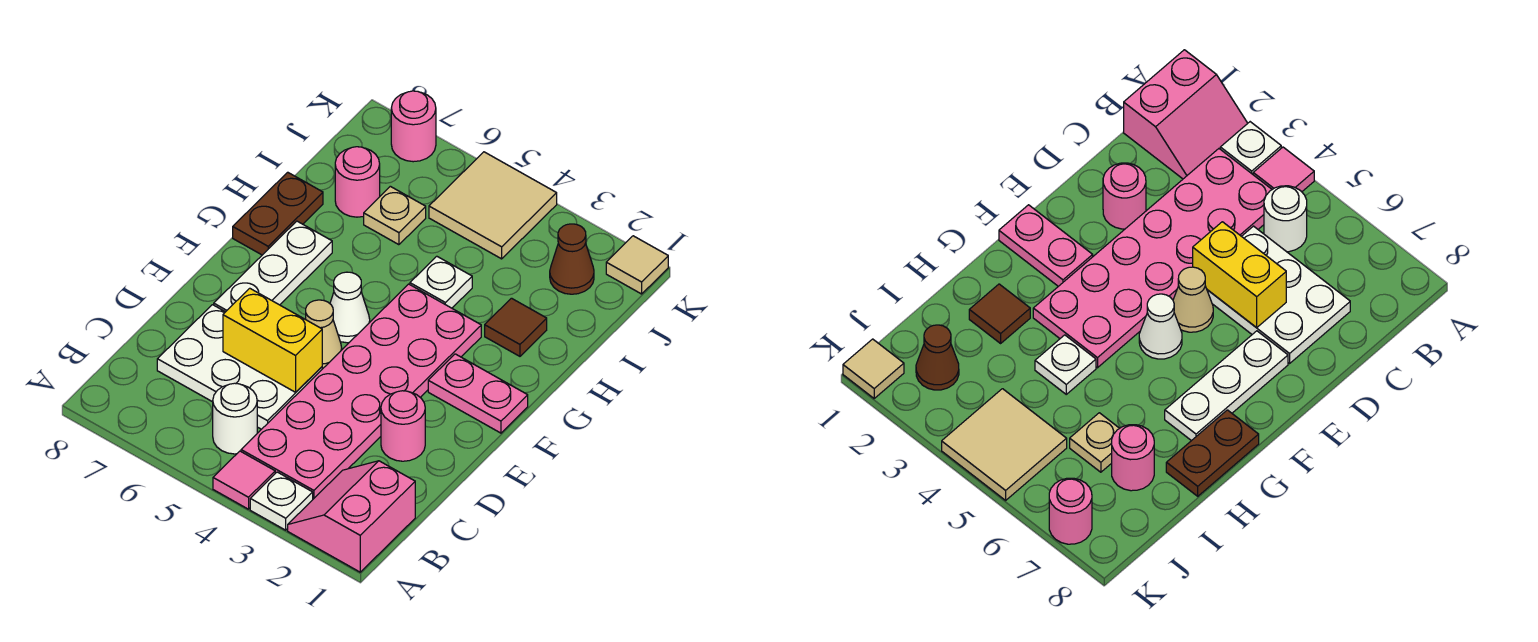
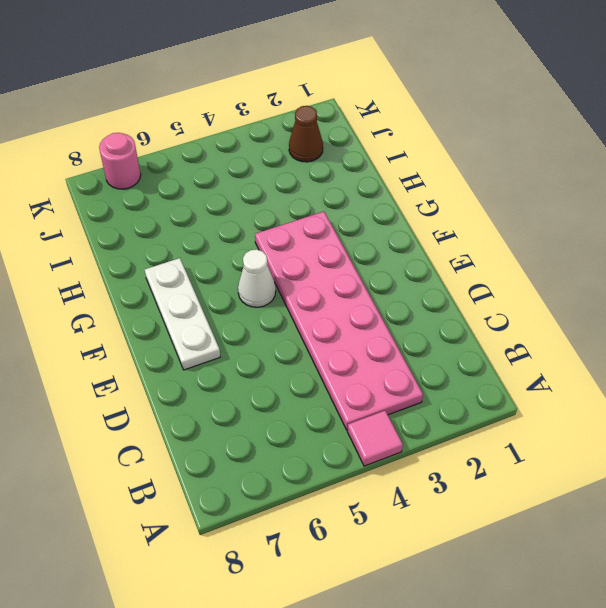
none -> pink slope A1:B2 level 1 top 1
none -> white plate A3 level 1
none -> white round brick B5 level 1

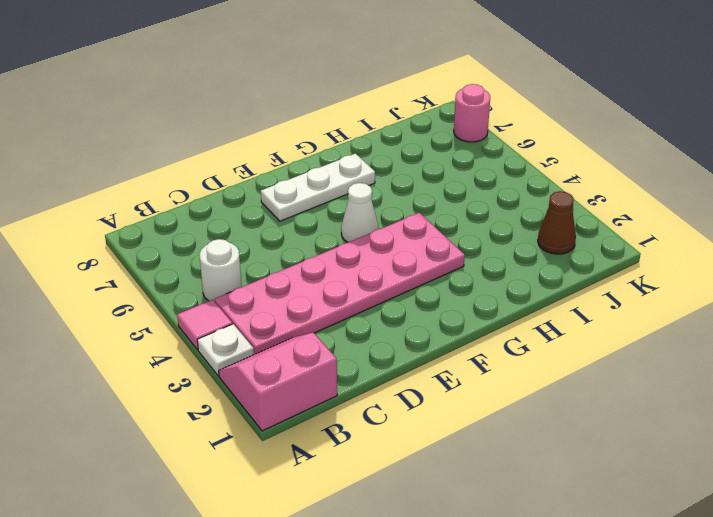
none -> white plate C5:D7 level 1
none -> pink round brick D2 level 1
none -> tan cone E5 level 1

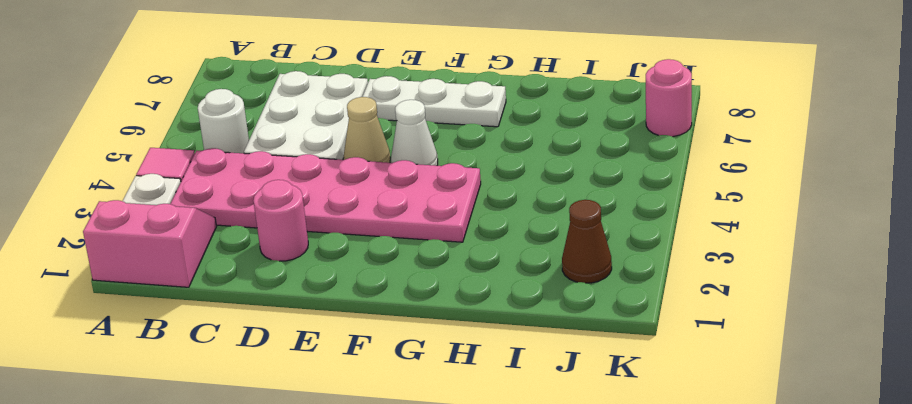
none -> pink plate F1:F2 level 1
none -> brown plate G8:H8 level 1
none -> brown tile H2 level 1

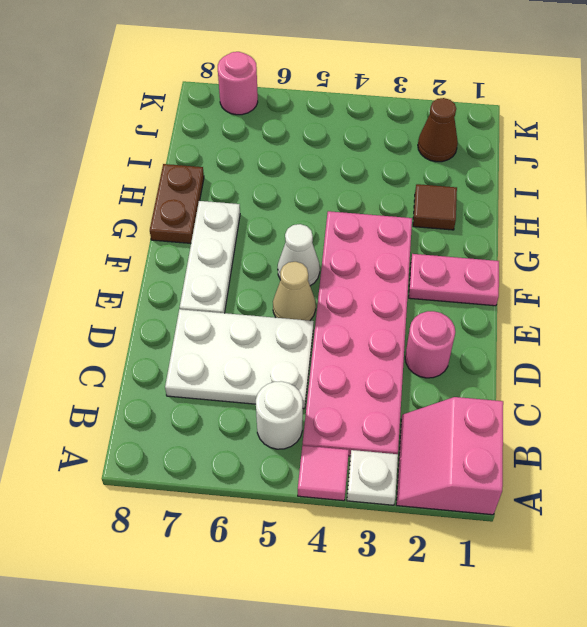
none -> white plate H4 level 1
none -> tan plate I6 level 1
none -> pink round brick I7 level 1

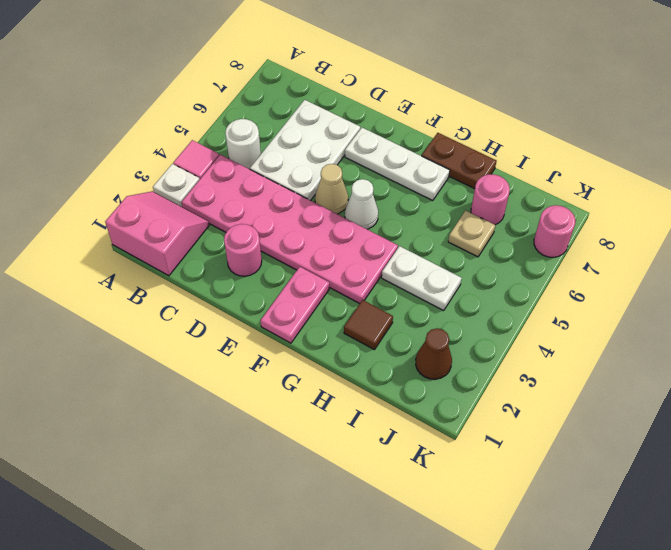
white plate H4:I4 level 1 -> white plate H4 level 1
none -> tan tile J4:K5 level 1
none -> tan tile K1 level 1
none -> yellow brick D5:D6 level 2

